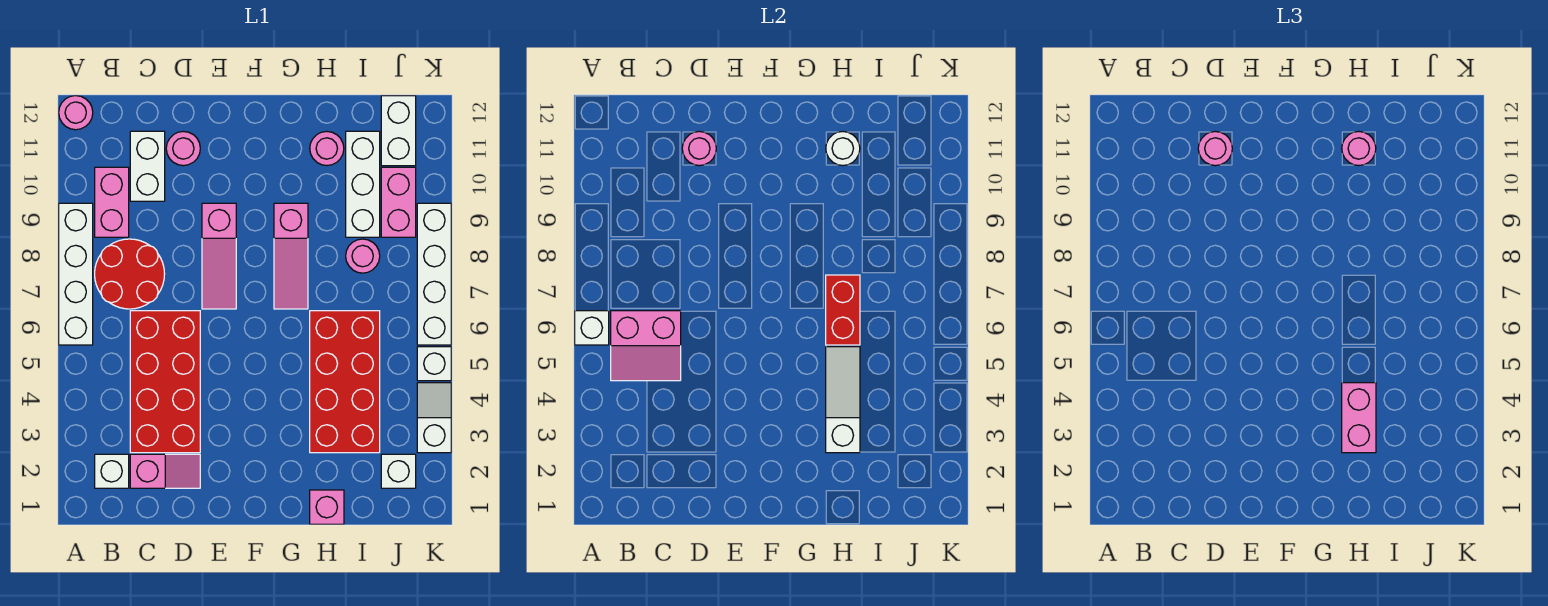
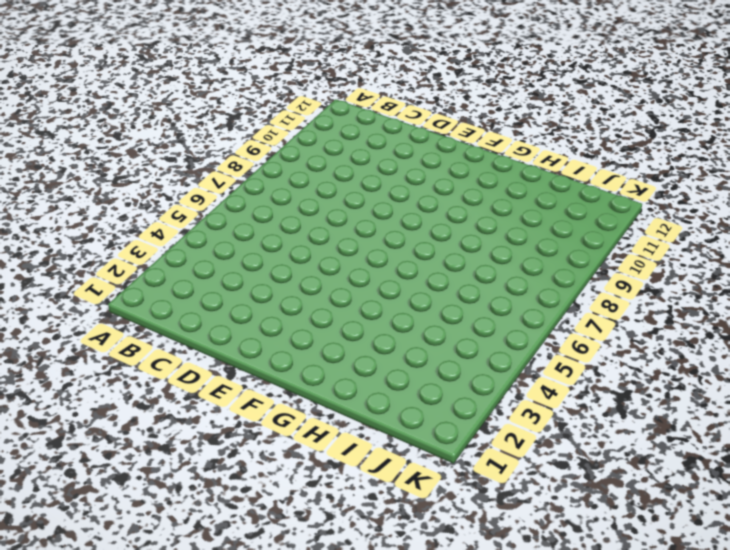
none -> white brick A6:A9 level 1
none -> pink round brick A12 level 1
none -> white brick B2 level 1
none -> red round brick B7:C8 level 1

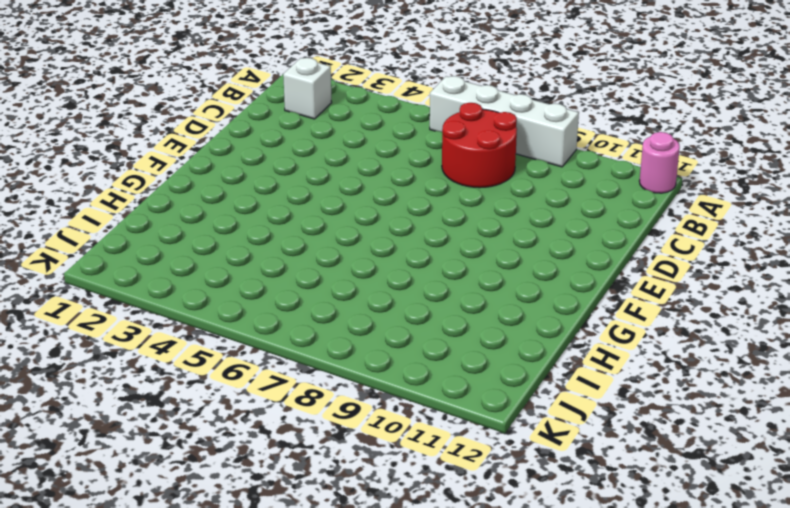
none -> pink brick B9:B10 level 1
none -> pink slope C2:D2 level 1 top C
none -> red brick C3:D6 level 1
none -> white brick C10:C11 level 1

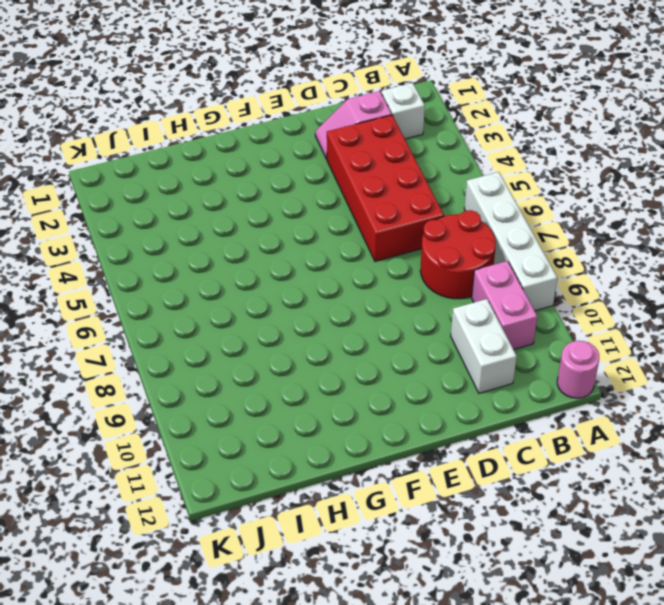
none -> pink round brick D11 level 1
none -> pink slope E7:E9 level 1 top 9
none -> pink slope G7:G9 level 1 top 9
none -> pink brick H1 level 1

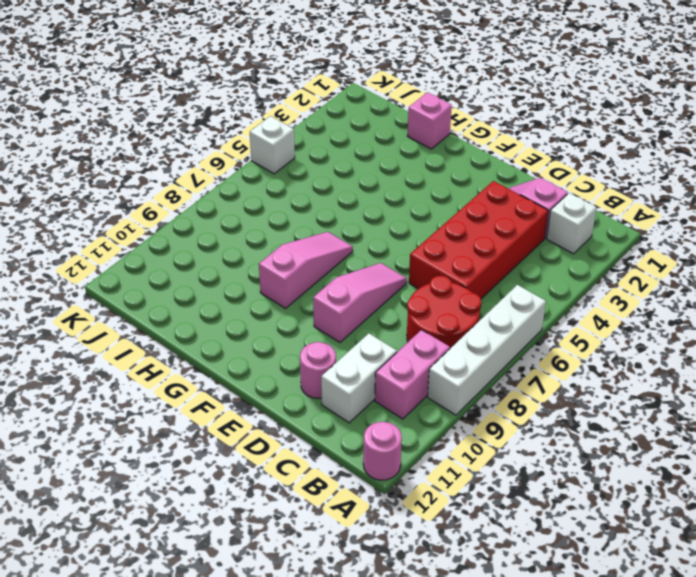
none -> red brick H3:I6 level 1
none -> pink round brick H11 level 1
none -> pink round brick I8 level 1
none -> white brick I9:I11 level 1

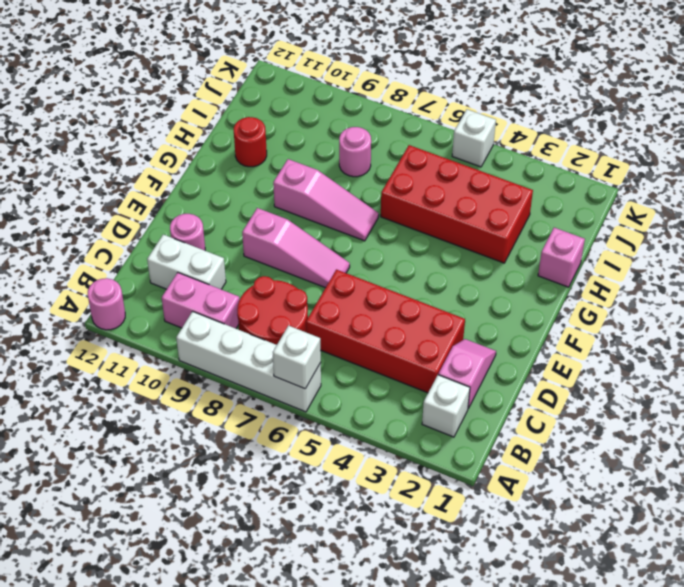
red round brick H11 level 1 -> pink round brick H11 level 1
none -> white brick I9:I11 level 1
none -> white brick J2 level 1
none -> pink brick J9:J10 level 1
none -> white brick J11:J12 level 1

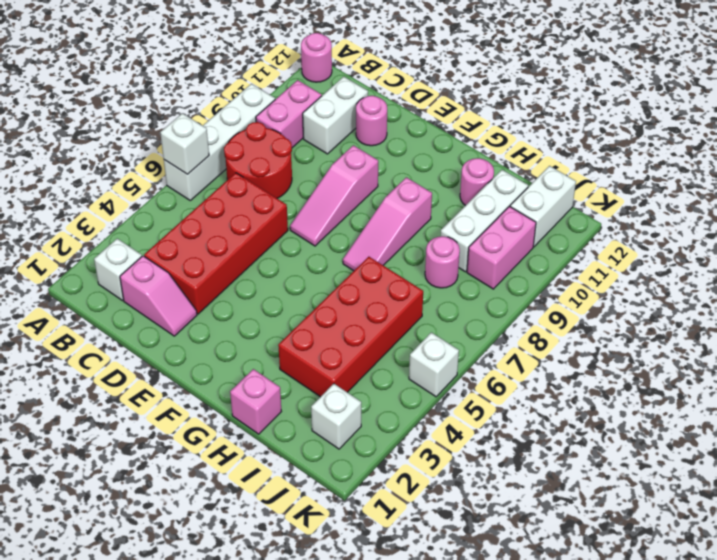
none -> white slope K3:K4 level 1 top 3
none -> white brick K6:K9 level 1
none -> pink slope B5:C6 level 2 top 6
none -> pink round brick D11 level 2

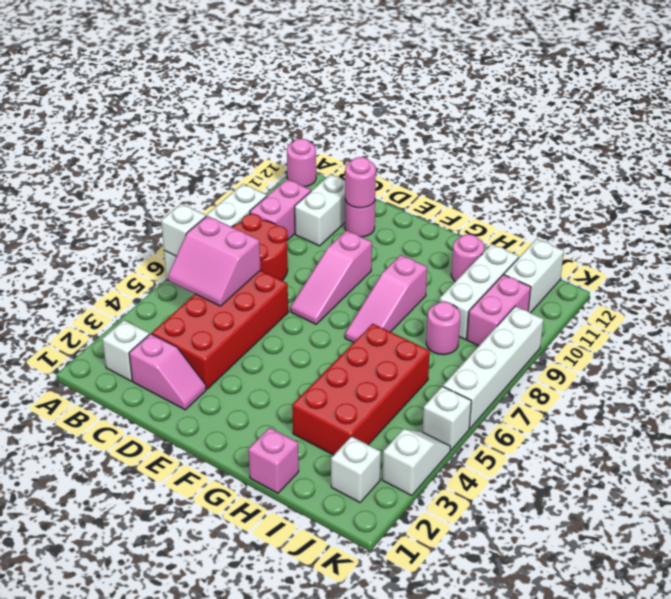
none -> white slope H3:H5 level 2 top 3
none -> red brick H6:H7 level 2
none -> white round brick H11 level 2
none -> pink round brick D11 level 3

